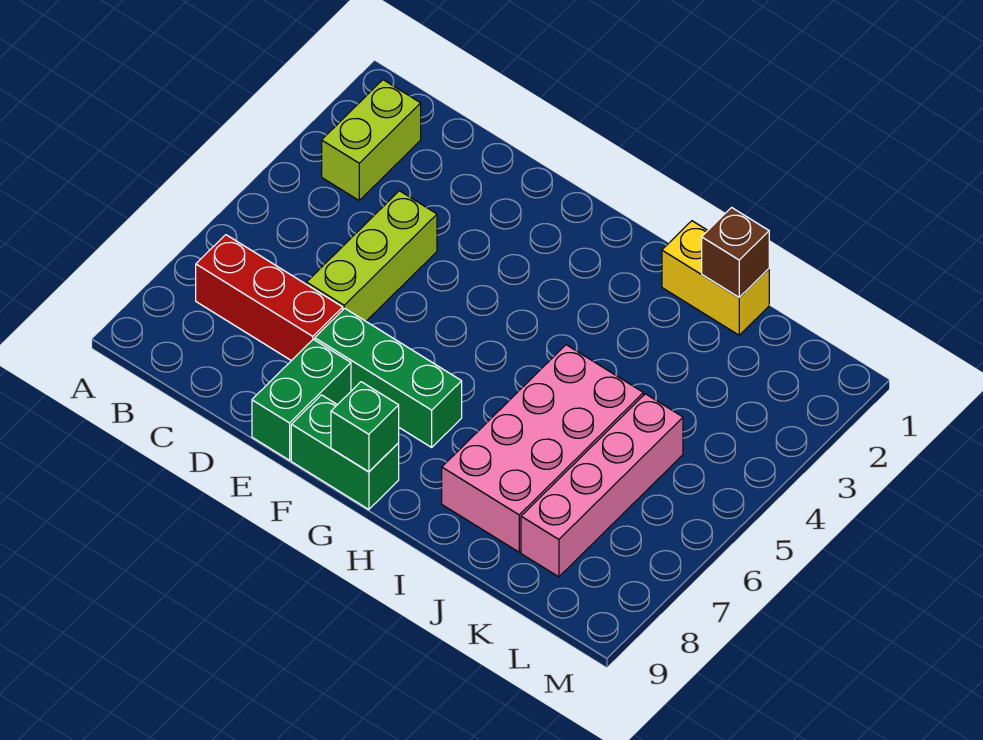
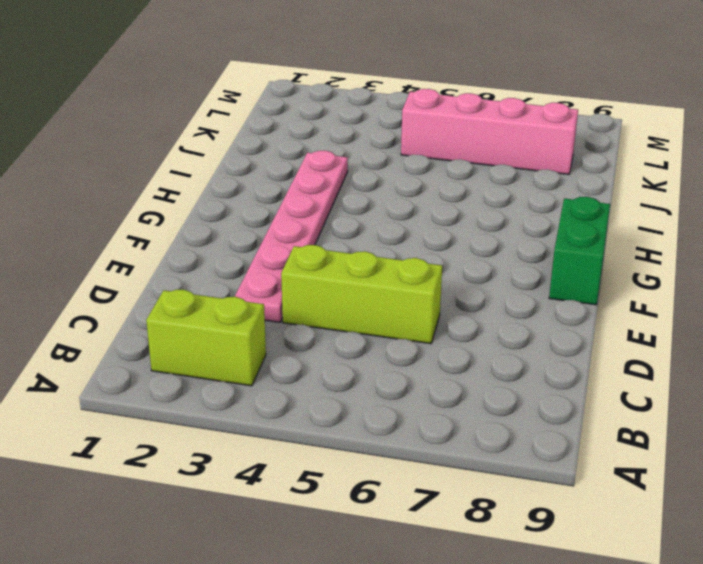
pink plate D3:I3 level 1 -> none
none -> red brick B7:D7 level 1
none -> green brick E7:G7 level 1

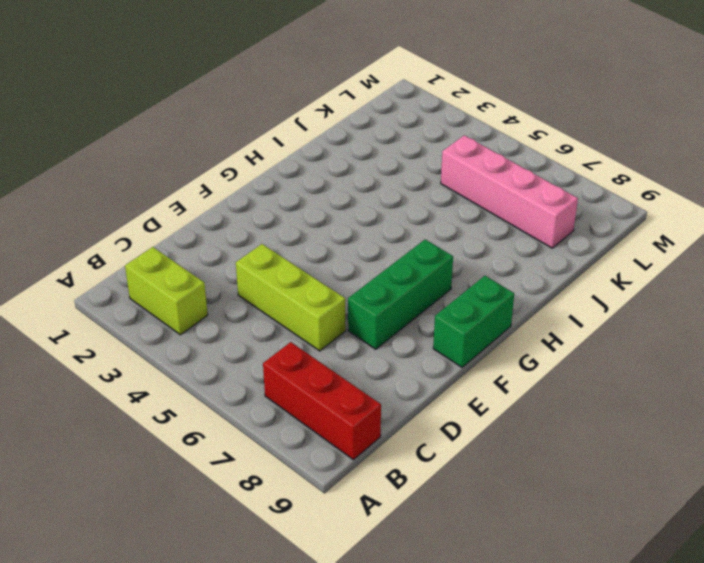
red brick B7:B9 level 1 -> red brick B7:D7 level 1
none -> green brick E8:E9 level 1
none -> yellow brick I1:J1 level 1

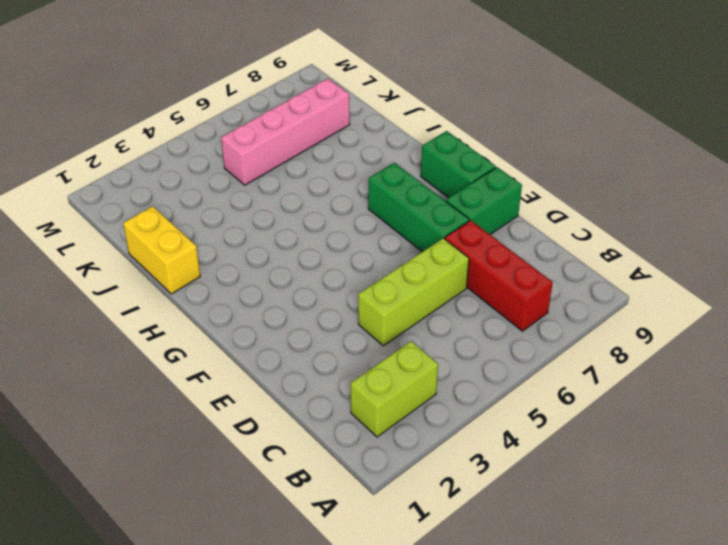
none -> pink brick I5:J8 level 1
none -> green brick G9 level 2

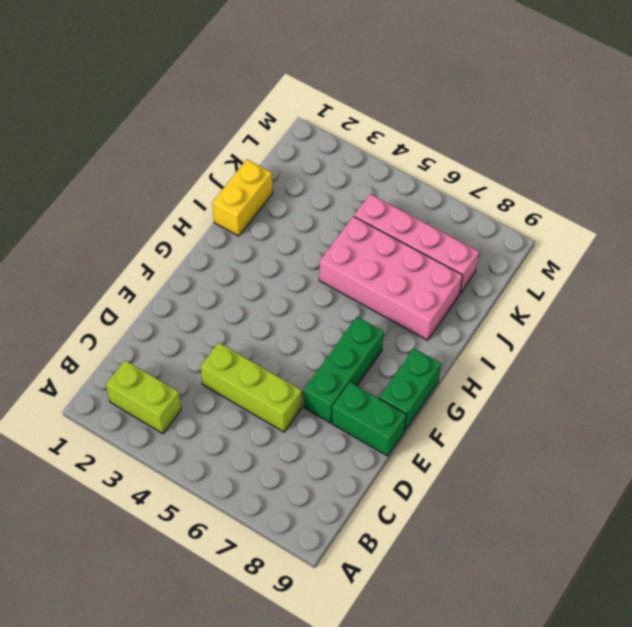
none -> red brick B7:D7 level 1
none -> green brick G9 level 2

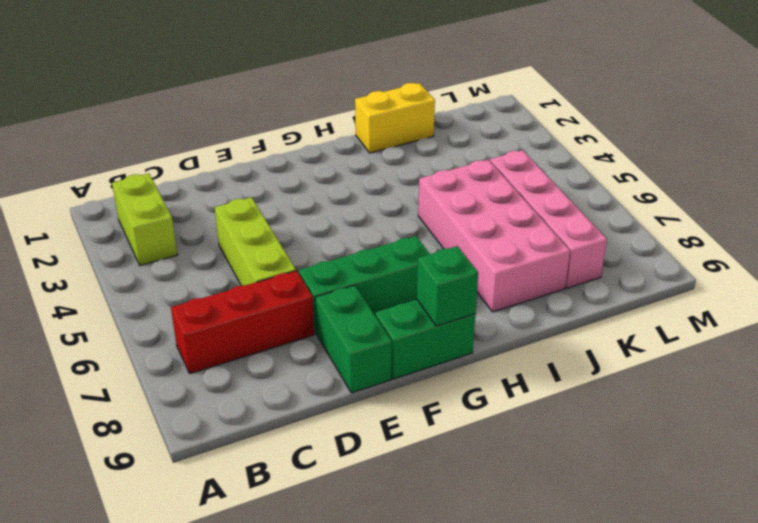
none -> brown brick J1 level 2

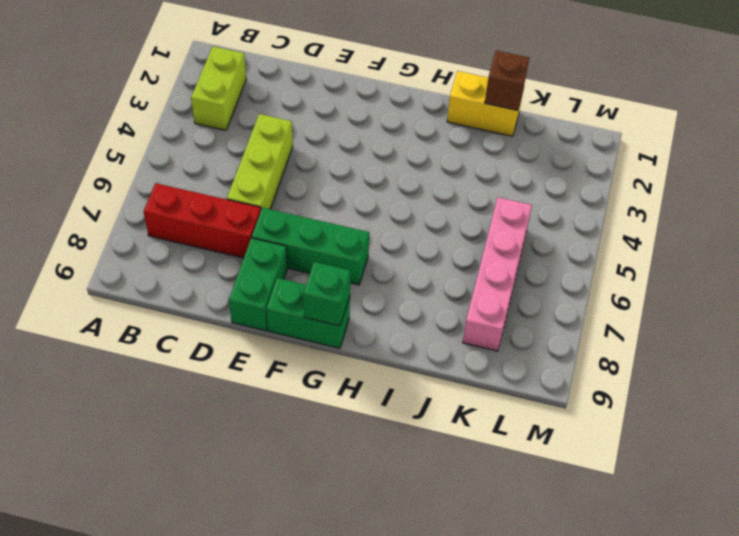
none -> pink brick I5:J8 level 1

